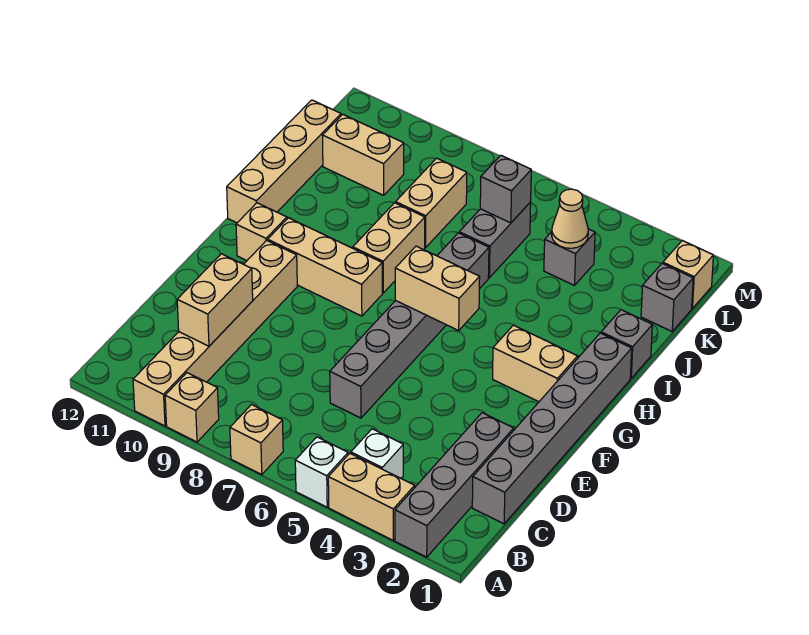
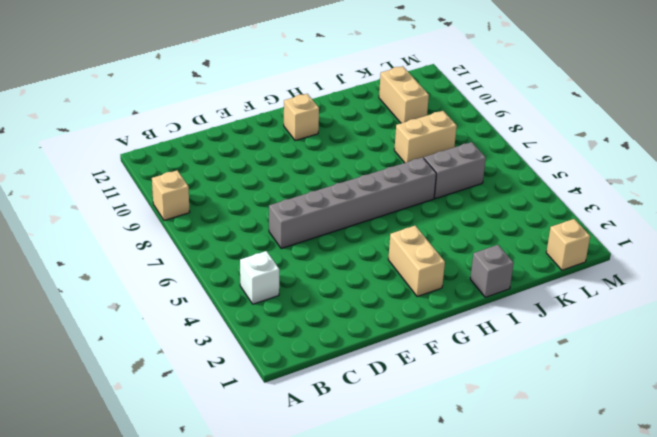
none -> grey brick A2:D2 level 1
none -> tan brick A3:A4 level 1
none -> white brick A5 level 1

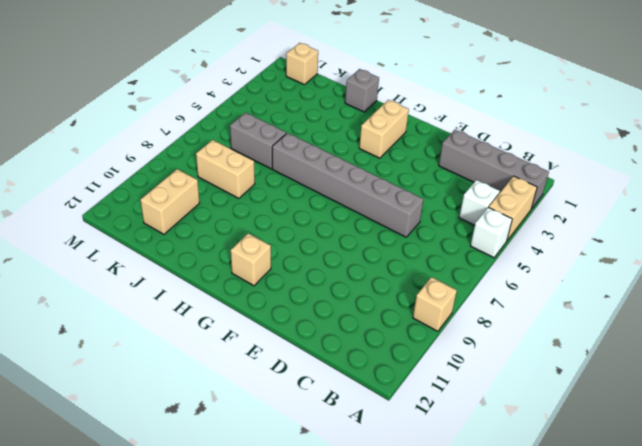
none -> tan brick A7 level 1
none -> tan brick A10:F10 level 1
none -> grey brick C1:H1 level 1

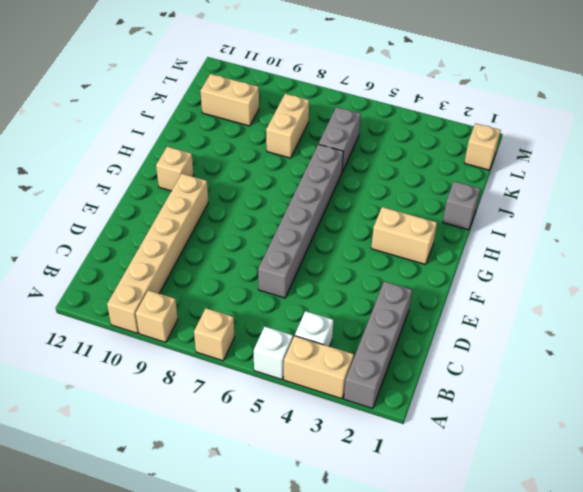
none -> grey brick C1:H1 level 1
none -> tan brick G8:G10 level 1
none -> tan brick H8:I8 level 1

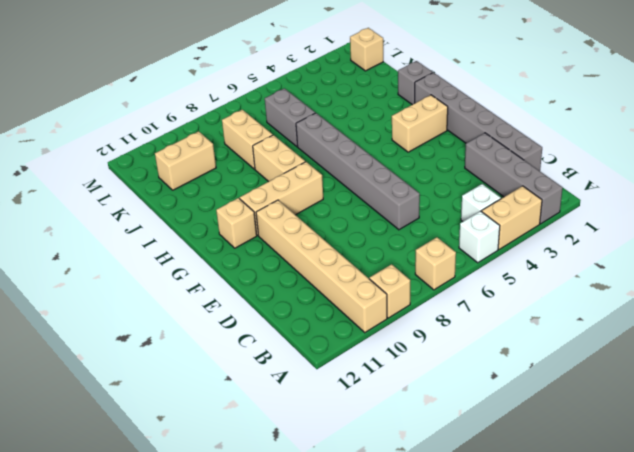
none -> tan brick H12:K12 level 1
none -> grey brick K1 level 1
none -> grey brick K4 level 1

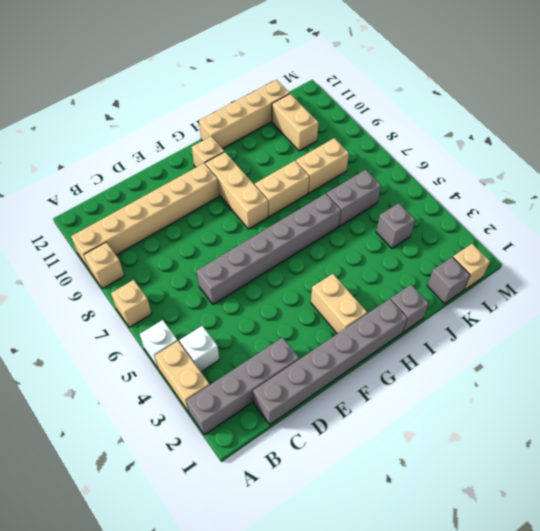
none -> tan brick C10:D10 level 2
none -> tan brick G5:G6 level 2
none -> tan cone K4 level 2

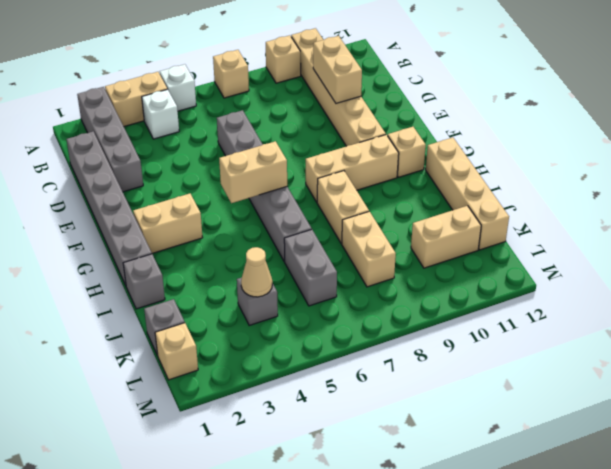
none -> grey brick K6 level 2

